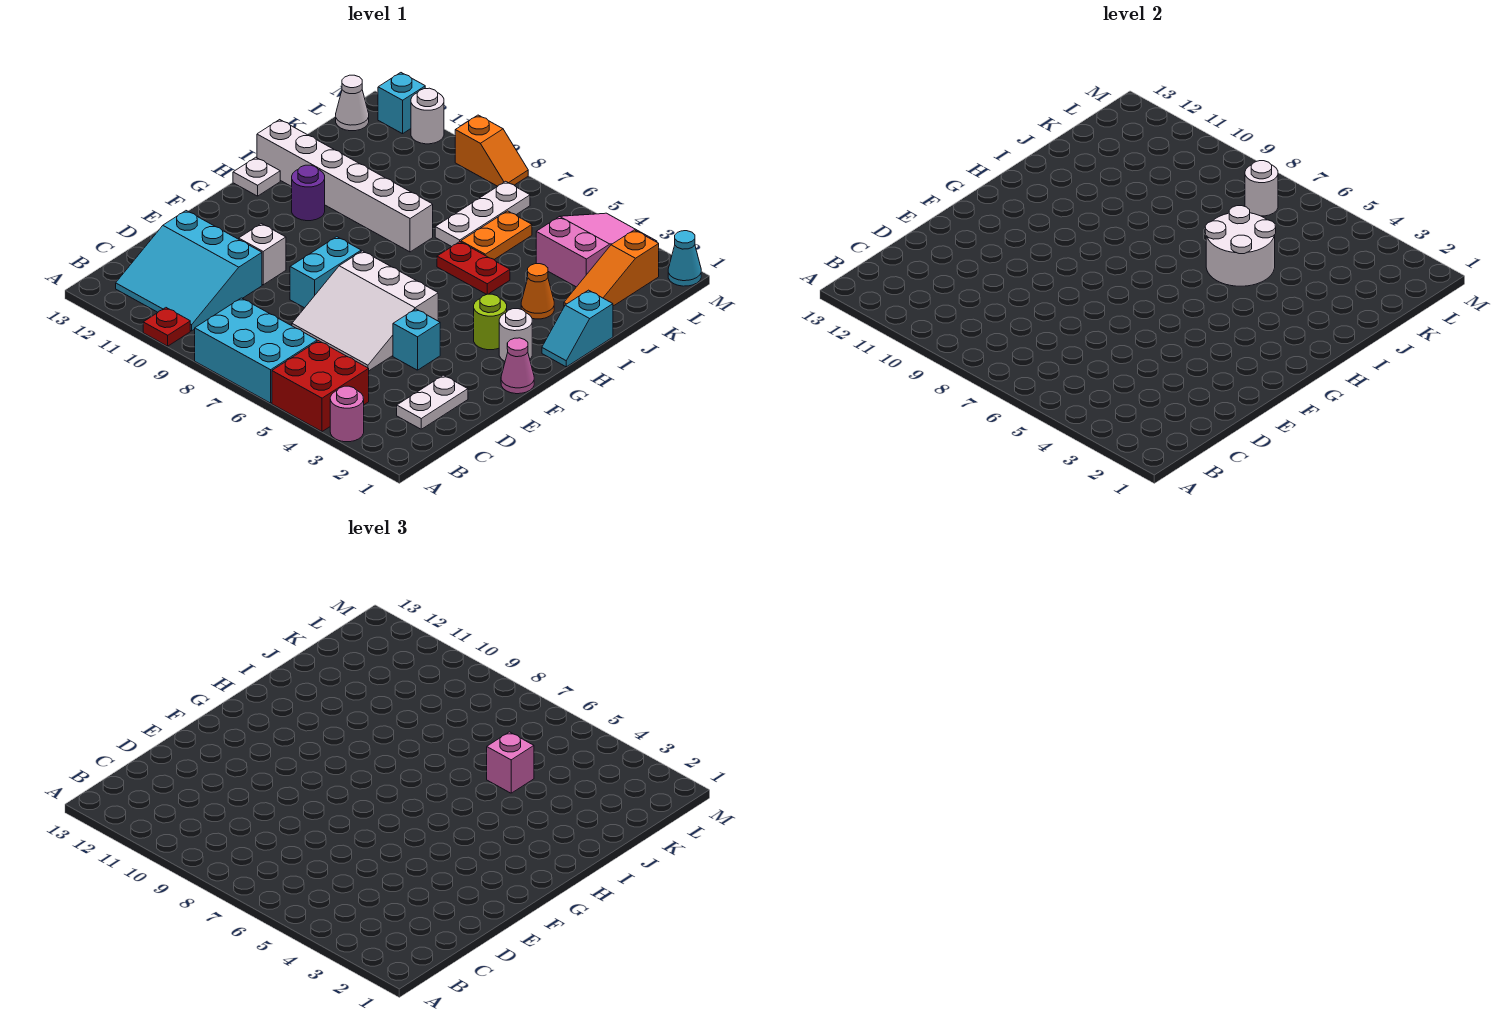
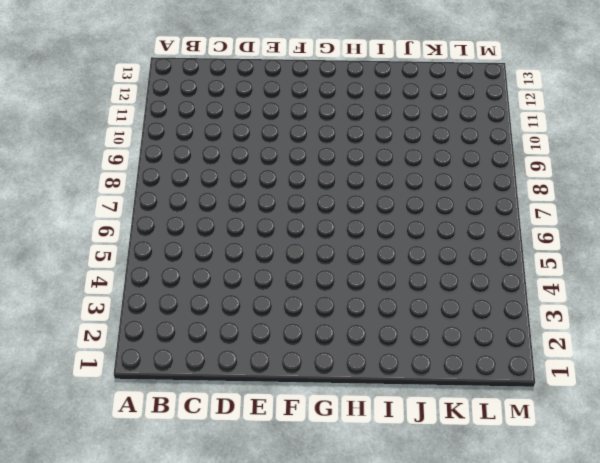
none -> pink round brick A3 level 1
none -> red brick A4:B5 level 1
none -> cyan brick A6:B8 level 1
none -> red plate A10 level 1

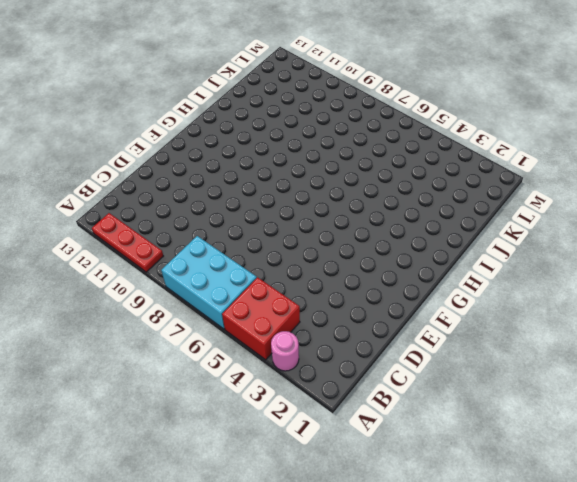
red plate A10:A12 level 1 -> red plate A10 level 1
none -> cyan slope B10:D12 level 1 top D
none -> white plate C2:D2 level 1
none -> white slope D5:F7 level 1 top F
none -> cyan brick E4 level 1

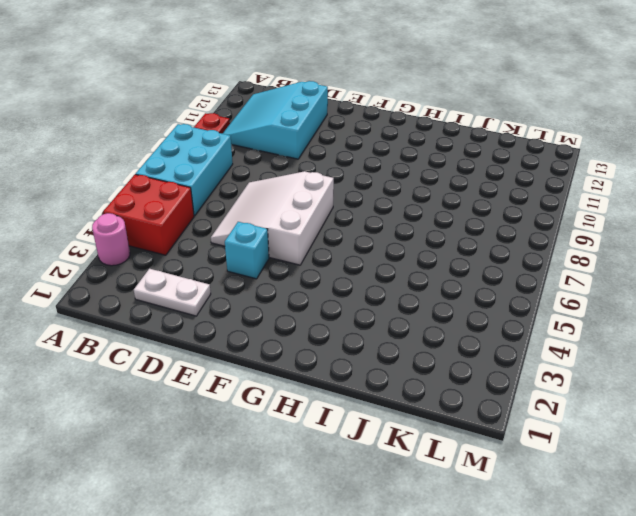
none -> cyan brick E8:F8 level 1
none -> white brick E10 level 1
none -> pink cone F1 level 1
none -> white round brick G2 level 1

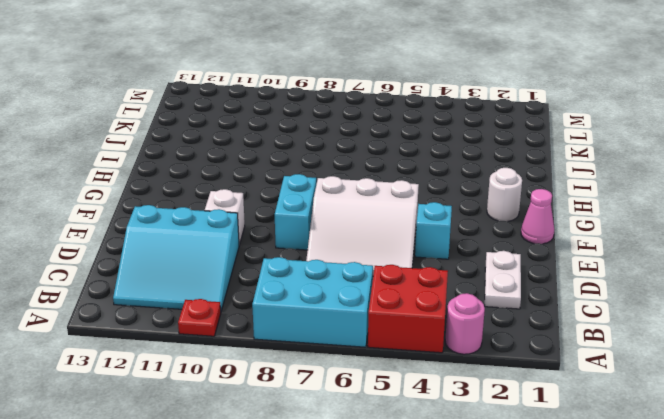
none -> lime round brick G3 level 1
none -> cyan slope H1:I1 level 1 top I
none -> purple round brick H11 level 1
none -> white plate H13 level 1

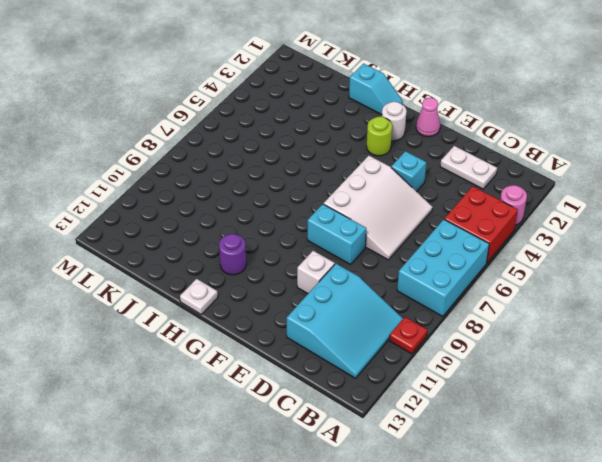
none -> orange cone I3 level 1
none -> red plate I5:I6 level 1
none -> white brick I8:I13 level 1
none -> orange slope J2:L2 level 1 top L

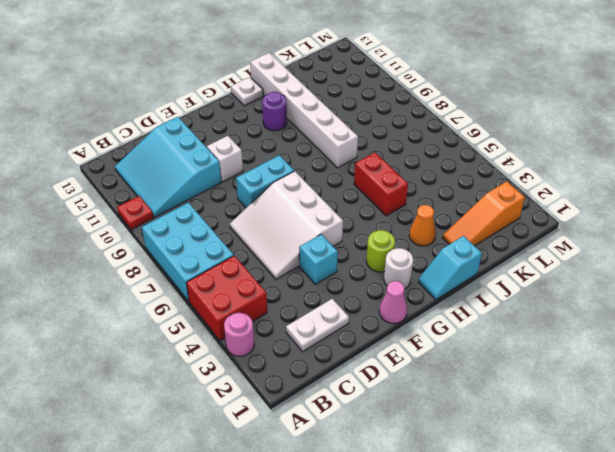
red brick I5:I6 level 1 -> red plate I5:I6 level 1
none -> orange plate J6:K6 level 1
none -> white plate J7:L7 level 1
none -> pink slope K3:M4 level 1 top K
none -> white cone L13 level 1

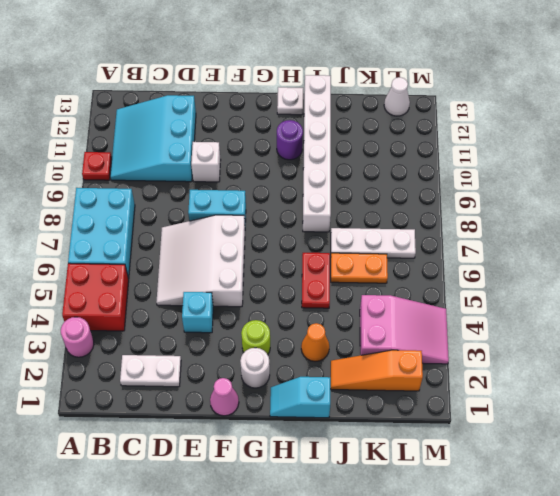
none -> cyan cone M1 level 1
none -> orange slope M8:M9 level 1 top 9
none -> white round brick M11 level 1
none -> cyan brick M12 level 1

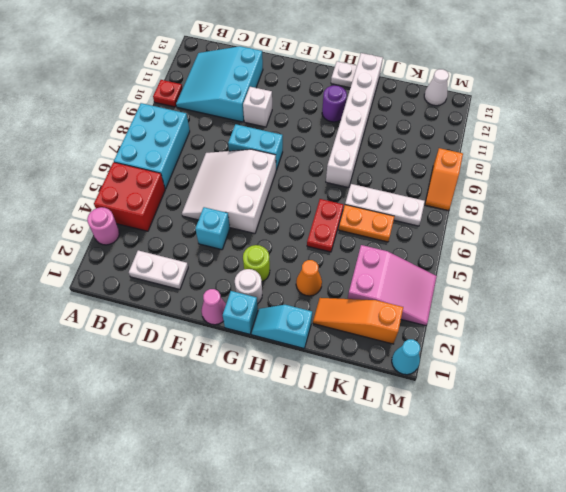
cyan brick G1 level 1 -> cyan brick M12 level 1
none -> white round brick M11 level 1
none -> white round brick I5:J6 level 2
none -> white round brick L7 level 2
none -> pink brick J5 level 3

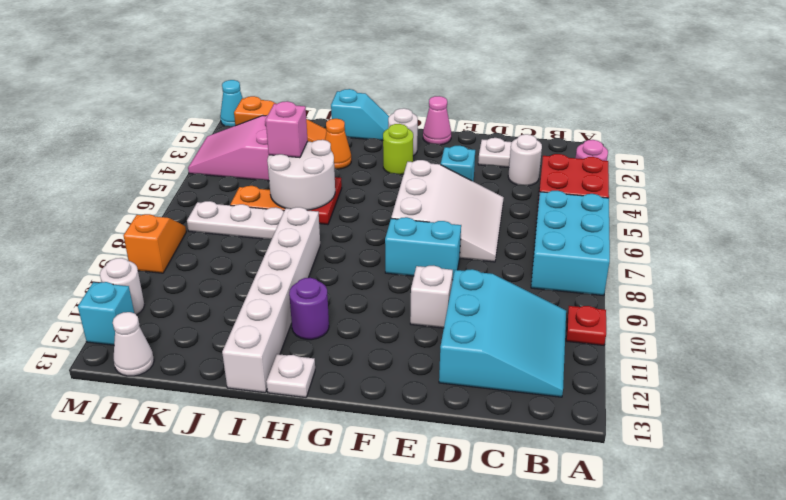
white round brick C3 level 1 -> white round brick L7 level 2

